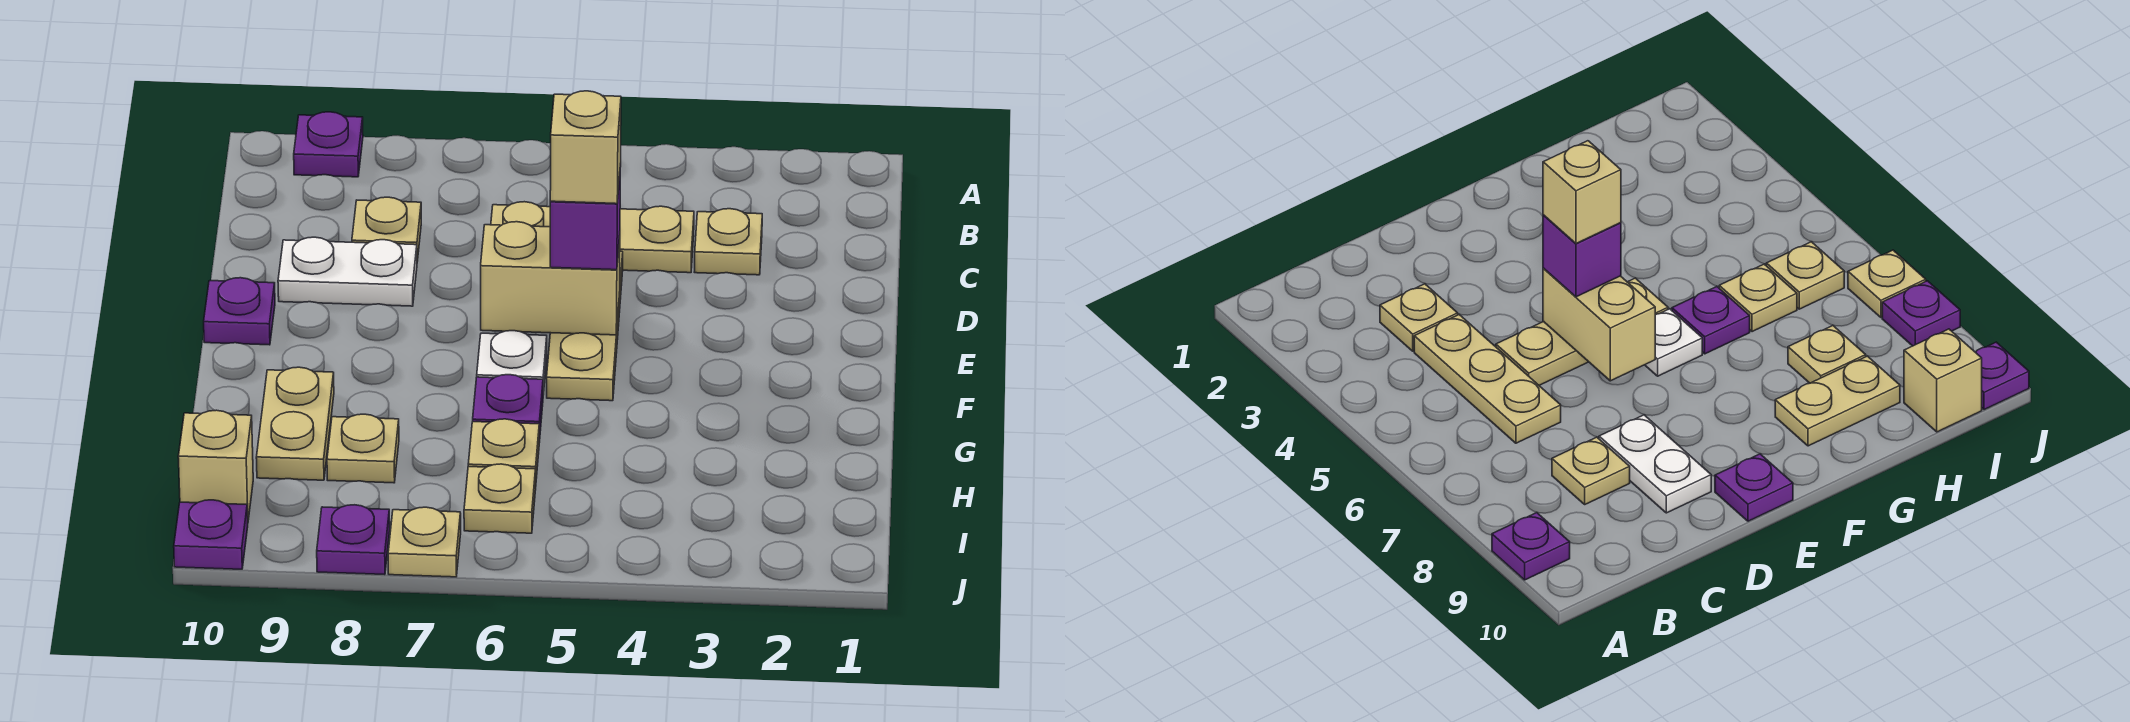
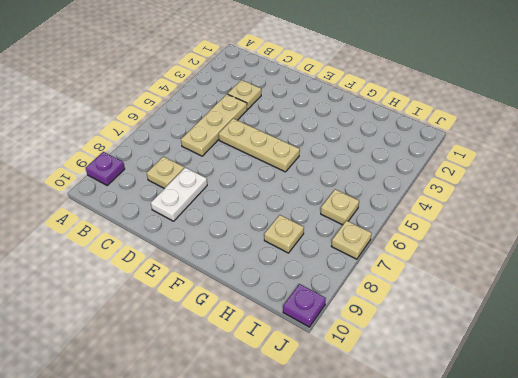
none -> purple plate E10 level 1
none -> white plate F6 level 1
none -> purple plate G6 level 1

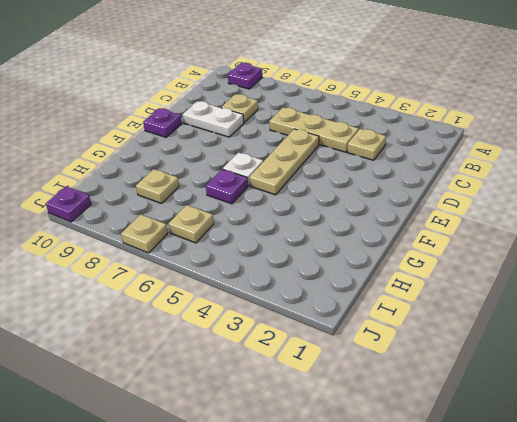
none -> tan plate G9:H9 level 1
none -> tan plate H6 level 1
none -> tan brick I10 level 1

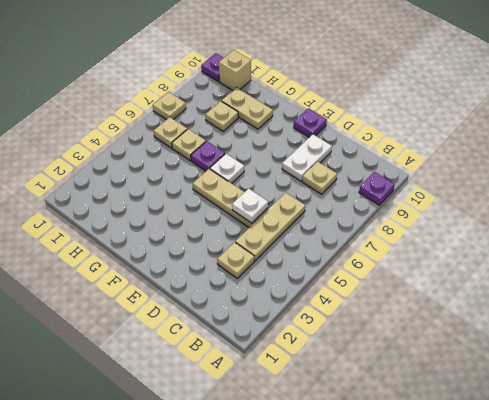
white plate D5 level 2 -> none
none -> purple plate J8 level 1
none -> tan brick E5:E6 level 2
none -> purple brick E5 level 3

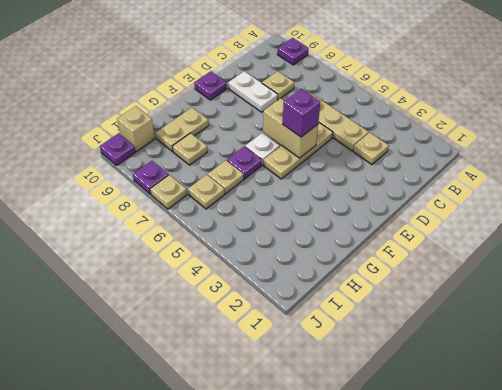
none -> tan brick E5 level 4

